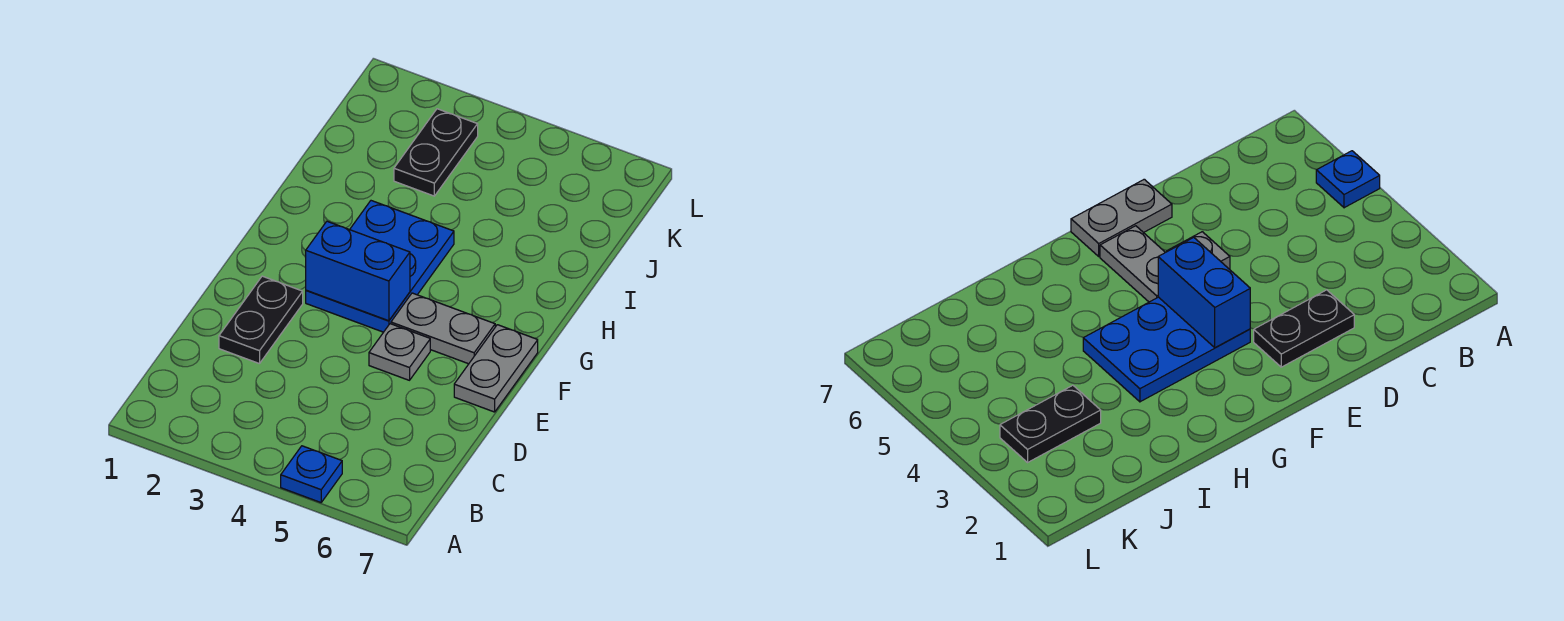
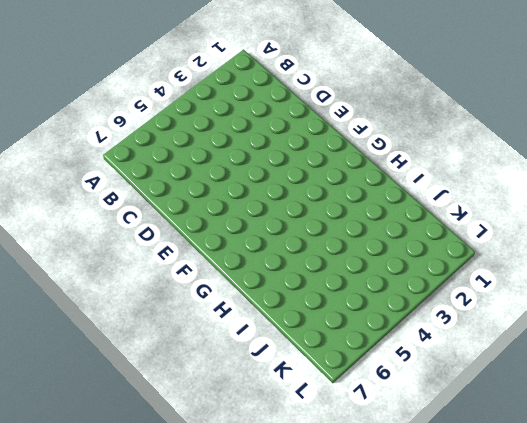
none -> blue plate A5 level 1
none -> black plate D2:E2 level 1

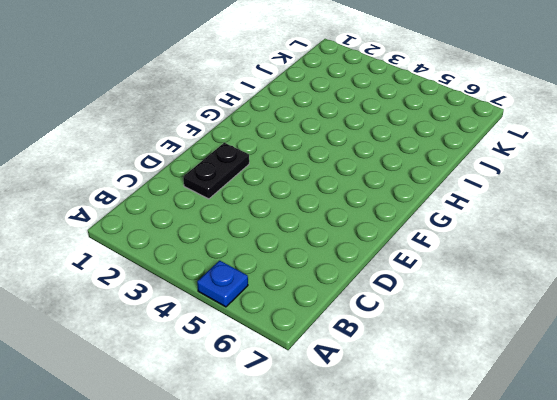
none -> grey plate E5 level 1
none -> grey plate E7:F7 level 1

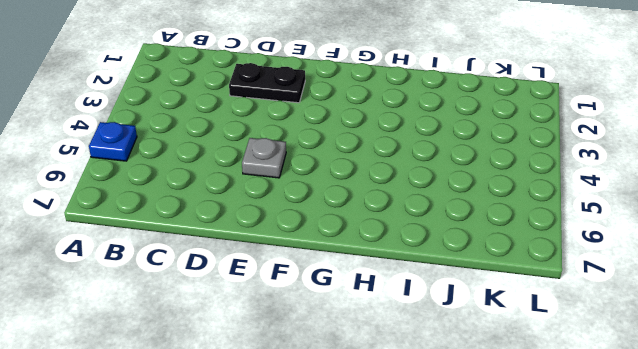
none -> grey plate E7:F7 level 1
none -> blue plate F3:H4 level 1

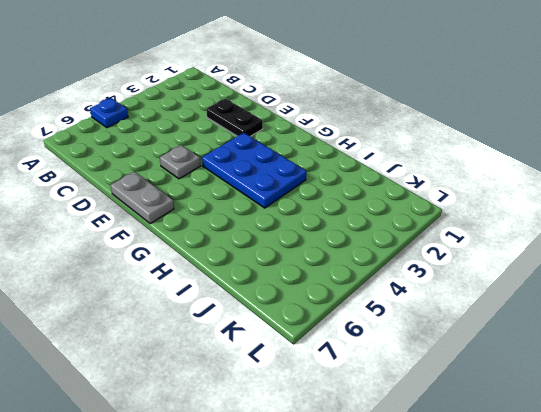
none -> grey plate F5:F6 level 1
none -> black plate J3:K3 level 1

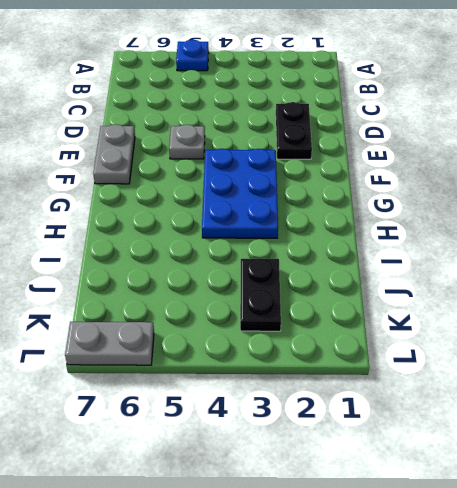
grey plate L6:L7 level 1 -> grey plate F5:F6 level 1
none -> blue brick F3:F4 level 2

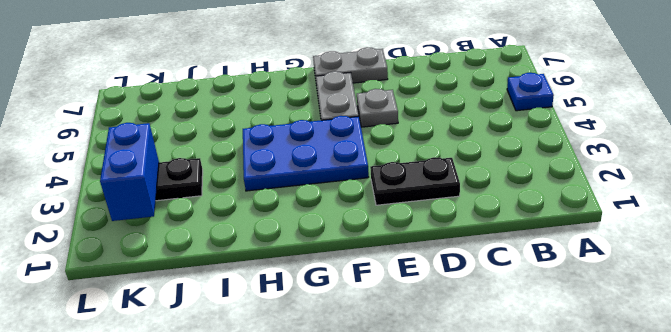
blue brick K2:K3 level 2 -> blue brick F3:F4 level 2

